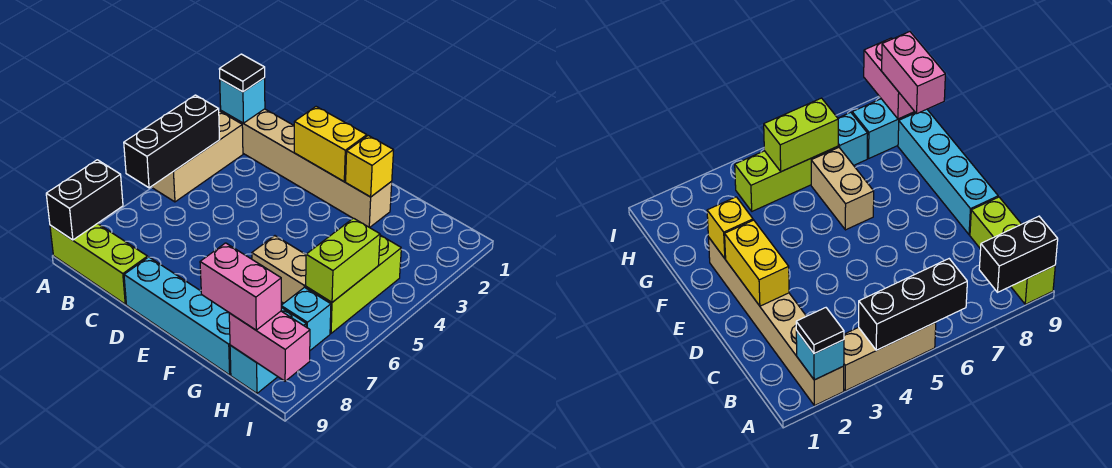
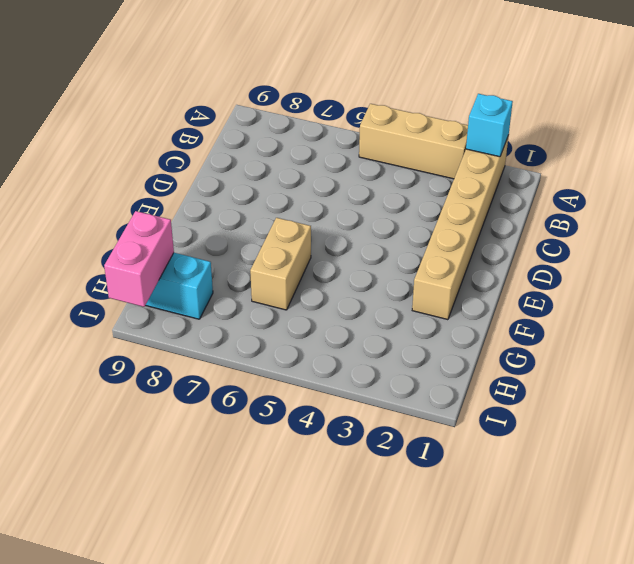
none -> lime brick A9:C9 level 1
none -> cyan brick D9:G9 level 1
none -> lime brick H4:H6 level 1

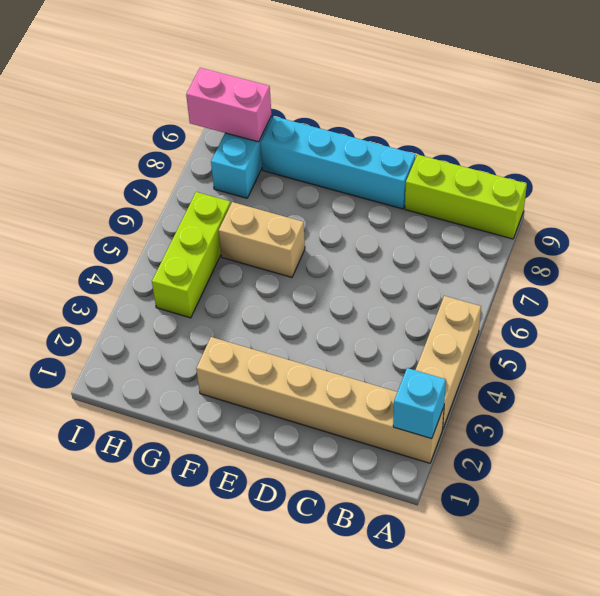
none -> cyan brick H7 level 1
none -> black brick A4:A6 level 2
none -> black brick A8:A9 level 2

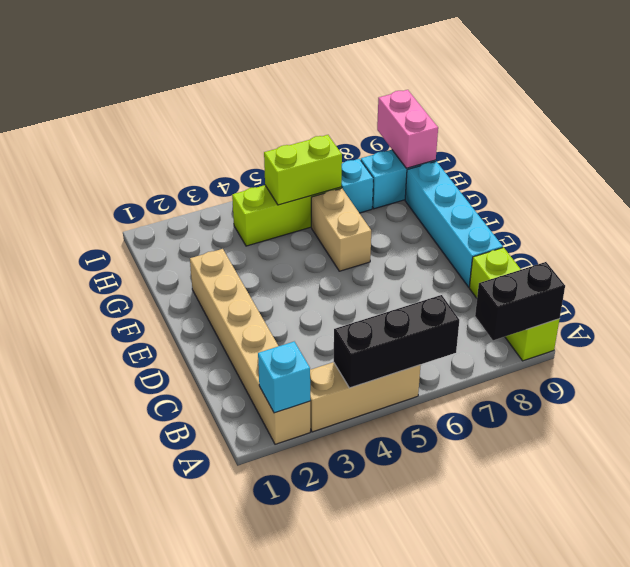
none -> yellow brick D2:E2 level 2
none -> yellow brick F2 level 2
none -> black tile A2 level 3

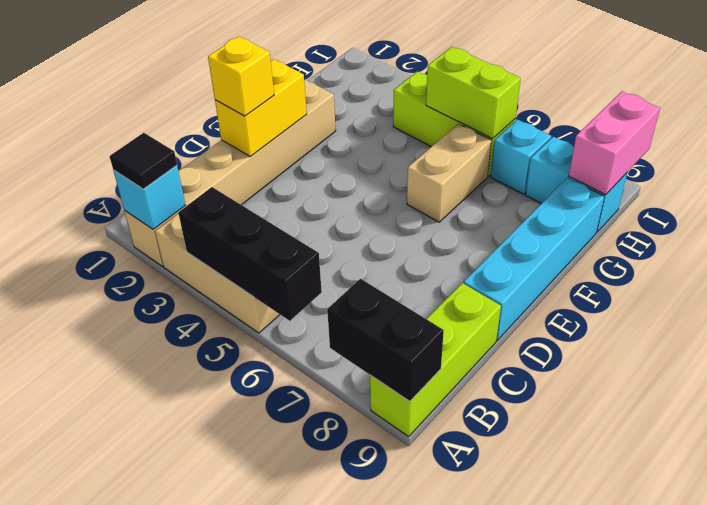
yellow brick D2 level 3 -> yellow brick F2 level 2
none -> pink brick G9:H9 level 3

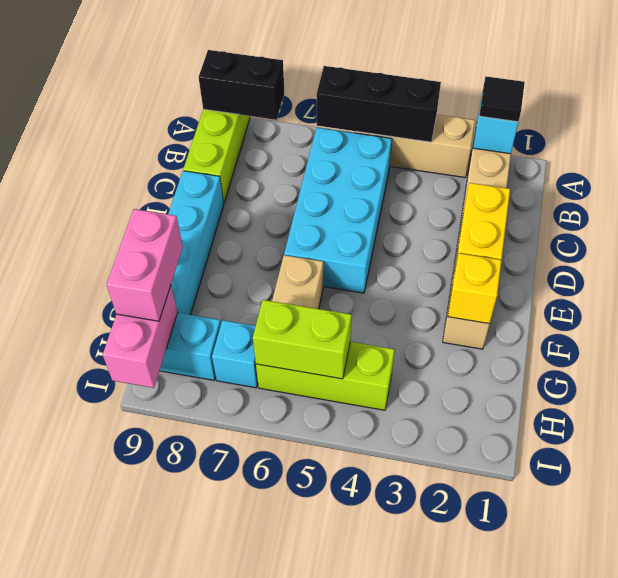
cyan brick B5:E6 level 1 -> none

